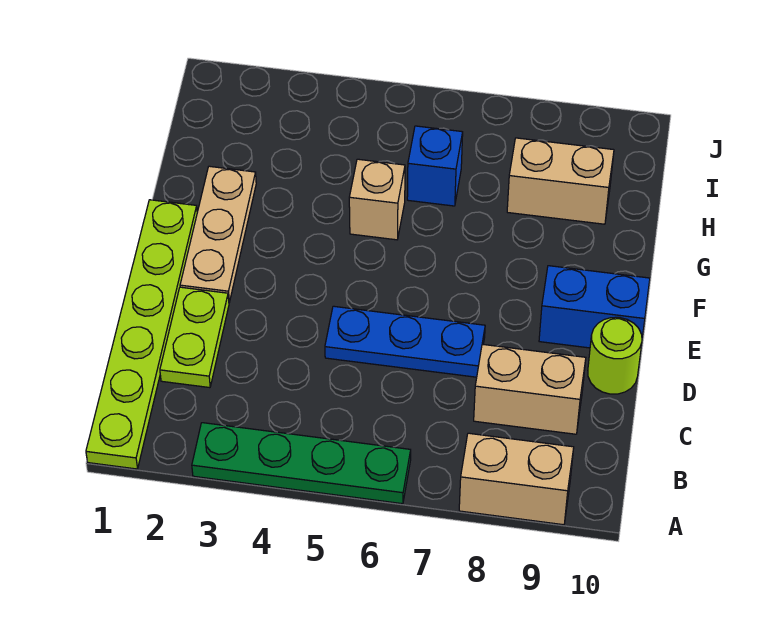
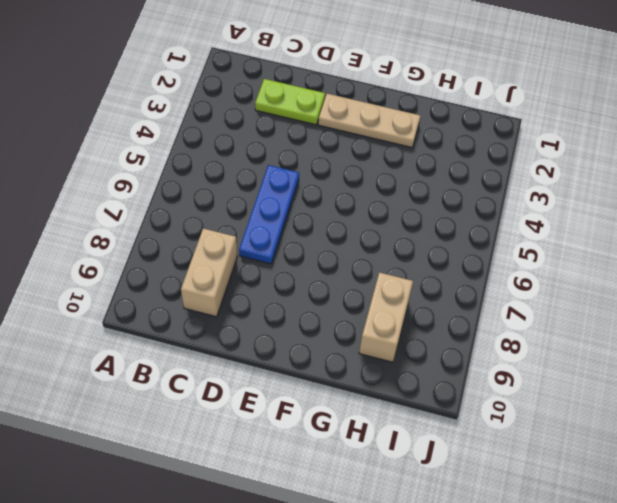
none -> lime plate A1:F1 level 1
none -> green plate A3:A6 level 1
none -> tan brick A8:A9 level 1

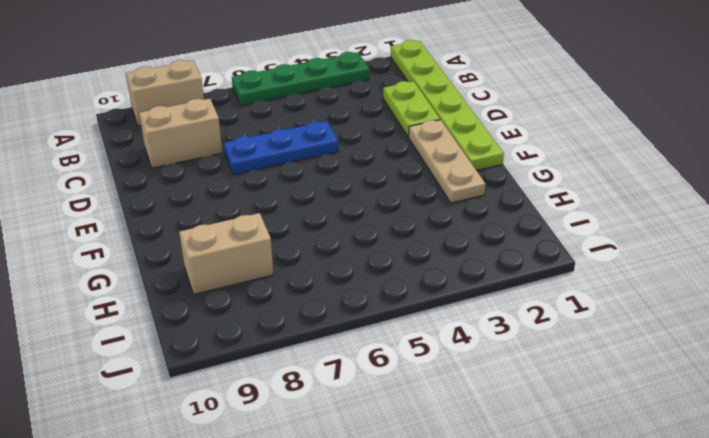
none -> lime round brick D10 level 1
none -> blue brick E9:E10 level 1
none -> tan brick G5 level 1

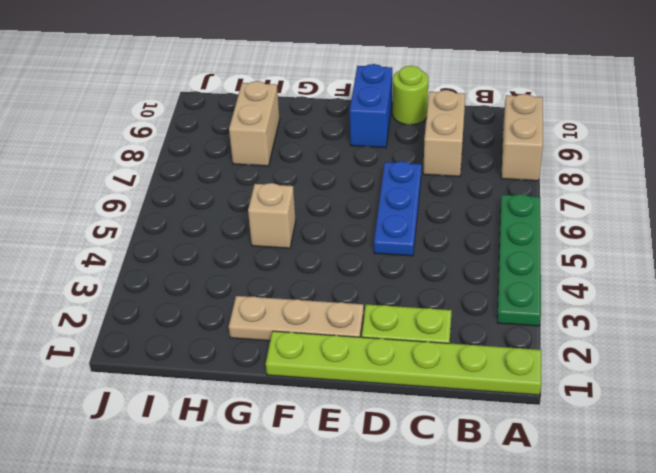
none -> blue brick H6 level 1

